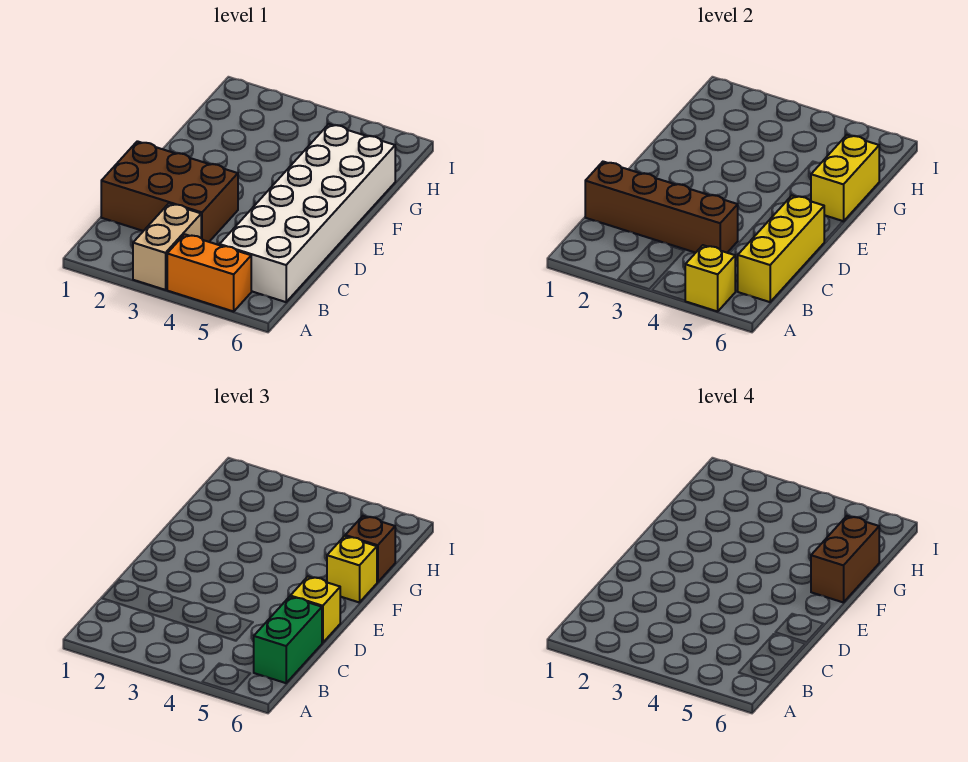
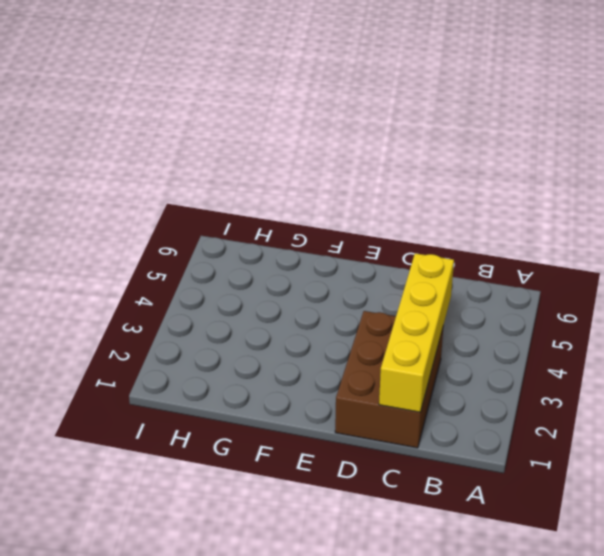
yellow brick C1:C4 level 2 -> brown brick C1:C4 level 2
none -> tan brick A3:B3 level 1
none -> orange brick A4:A5 level 1
none -> white brick B5:G6 level 1

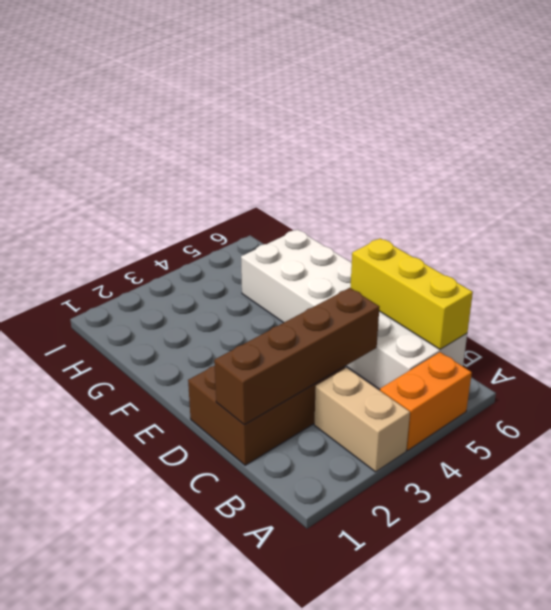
none -> yellow brick A5 level 2
none -> yellow brick F6:G6 level 2
none -> green brick B6:C6 level 3

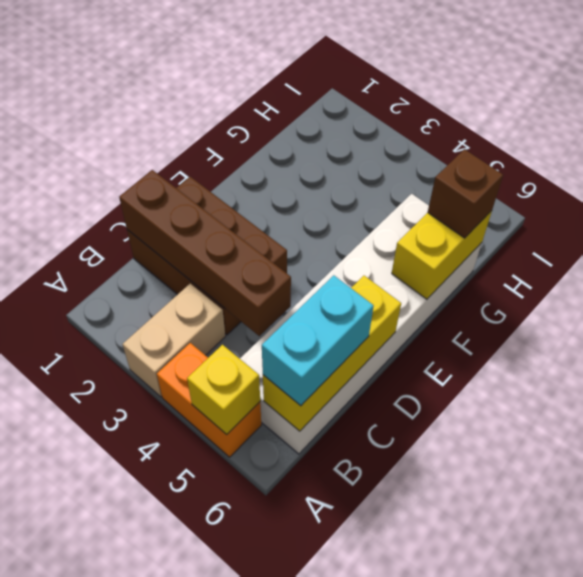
cyan brick B6:C6 level 3 -> green brick B6:C6 level 3
none -> yellow brick D6 level 3
none -> yellow brick F6 level 3
none -> brown brick F6:G6 level 4

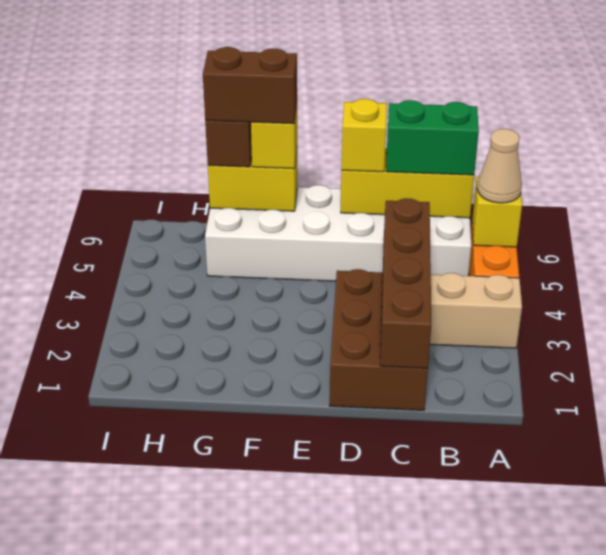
tan cone A5 level 3 -> none

